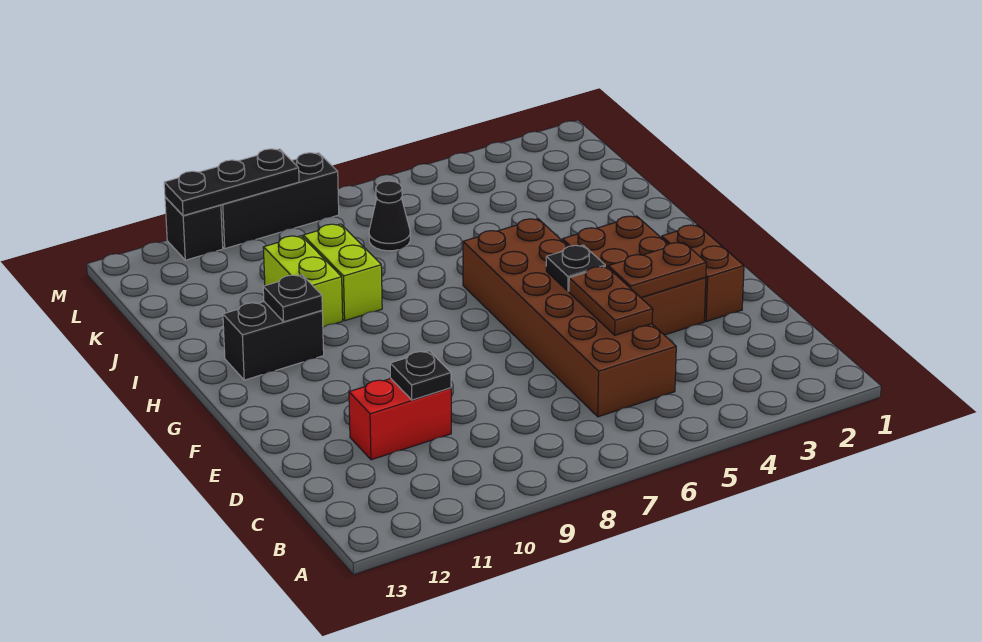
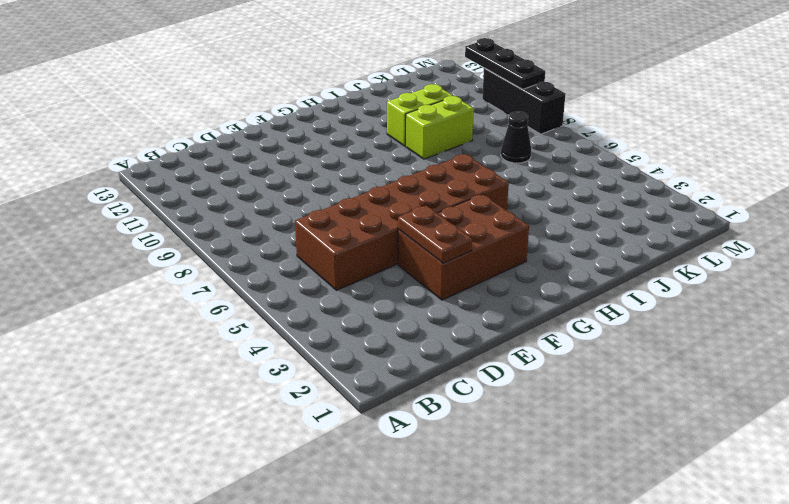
none -> red brick D10:D11 level 1
none -> brown brick E2:F2 level 1
none -> black brick H11:H12 level 1

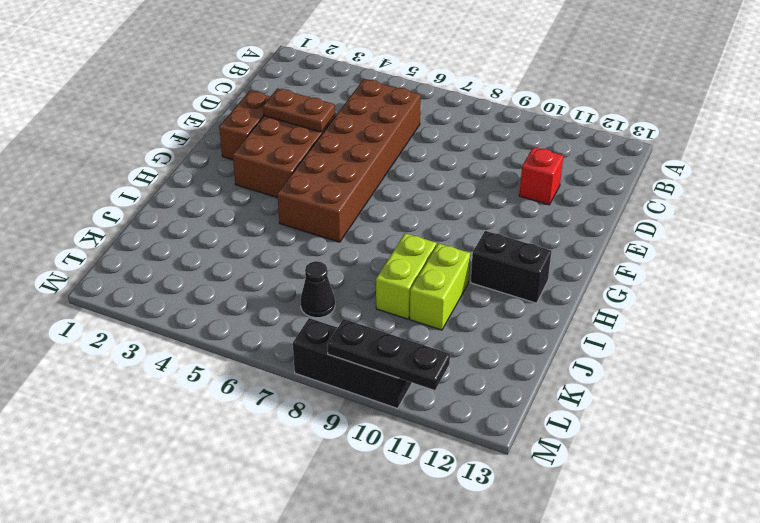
red brick D11 level 1 -> red brick D10:D11 level 1
none -> black brick M11 level 1
none -> brown plate D5:E5 level 2
none -> black plate D10 level 2

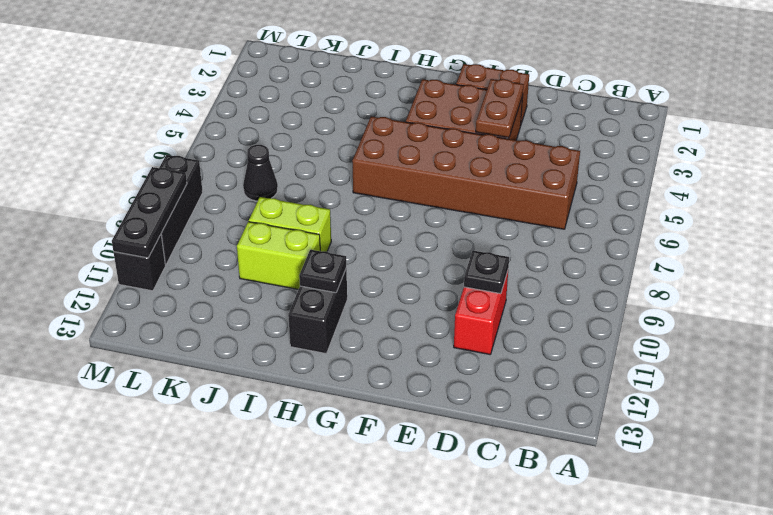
none -> brown plate D5:E5 level 2
none -> black plate F5 level 2

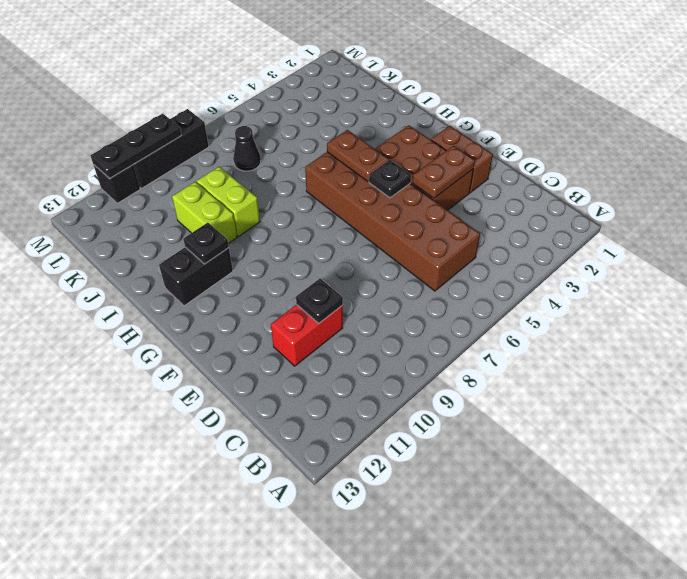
brown plate G5:H5 level 2 -> brown plate D5:E5 level 2

